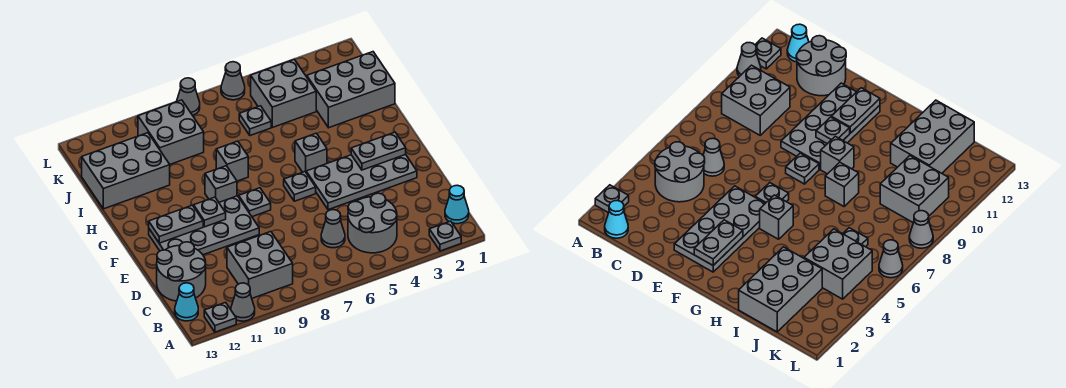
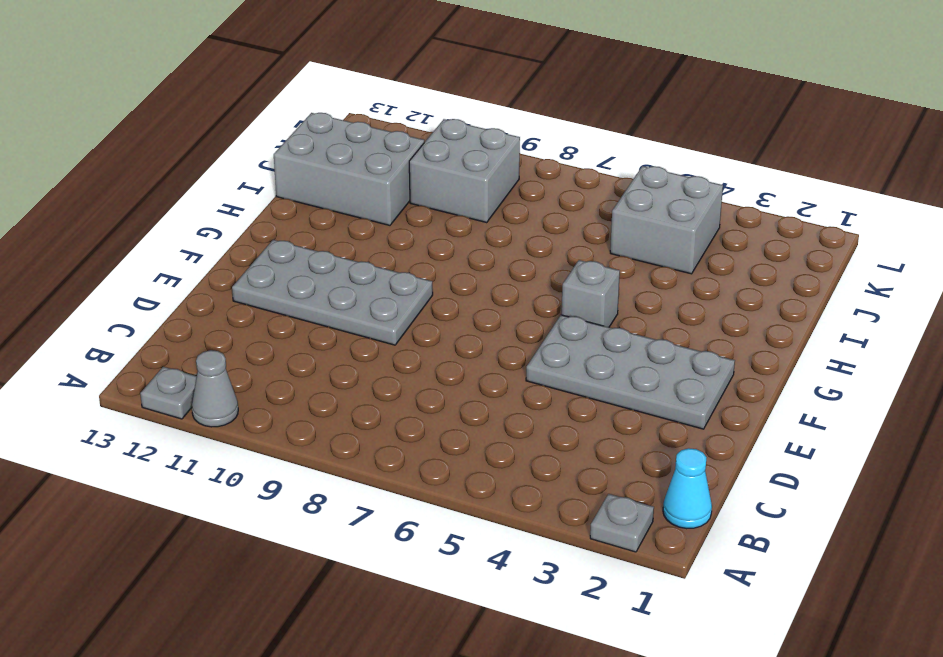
none -> grey round brick B4:C5 level 1
none -> grey brick B9:C10 level 1
none -> cyan cone B13 level 1

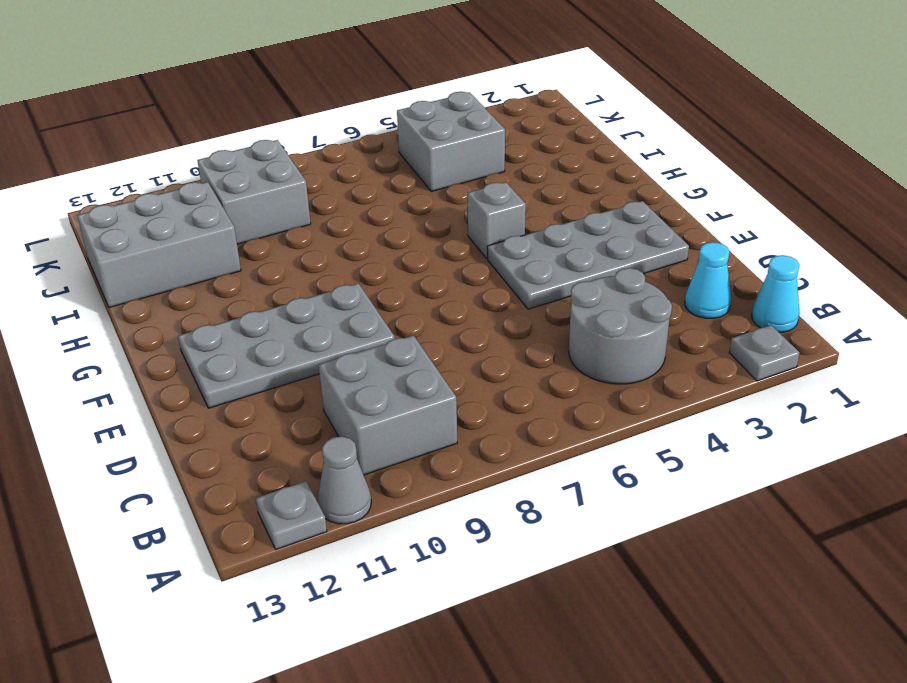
cyan cone C2 level 1 -> cyan cone B13 level 1
none -> grey cone C6 level 1
none -> grey round brick C12:D13 level 1
none -> grey plate F6 level 1

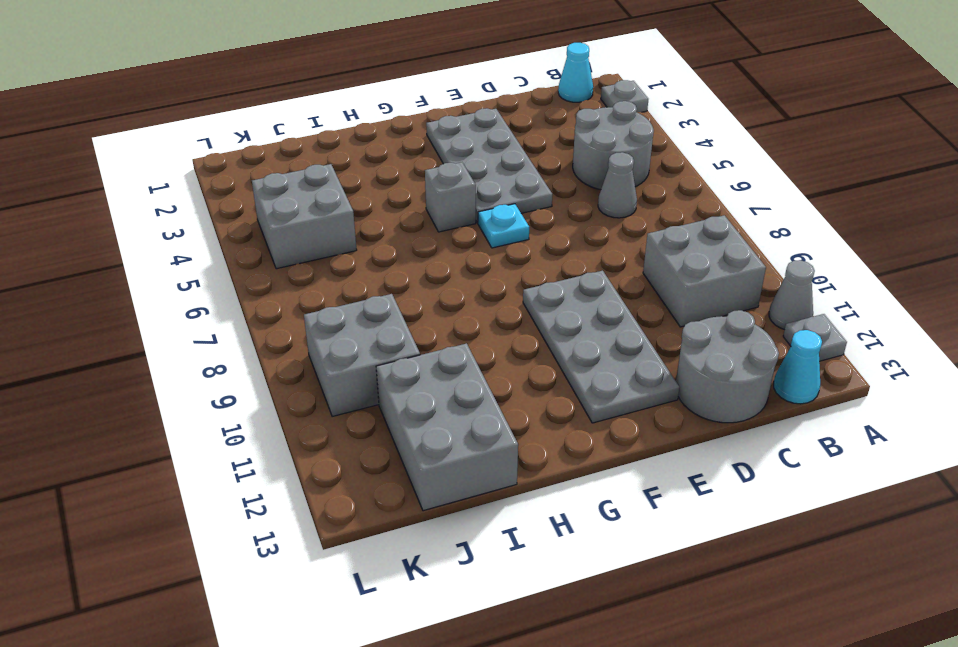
cyan plate F6 level 1 -> grey plate F6 level 1
none -> grey plate F8 level 1
none -> grey brick G9 level 1
none -> grey brick H8 level 1

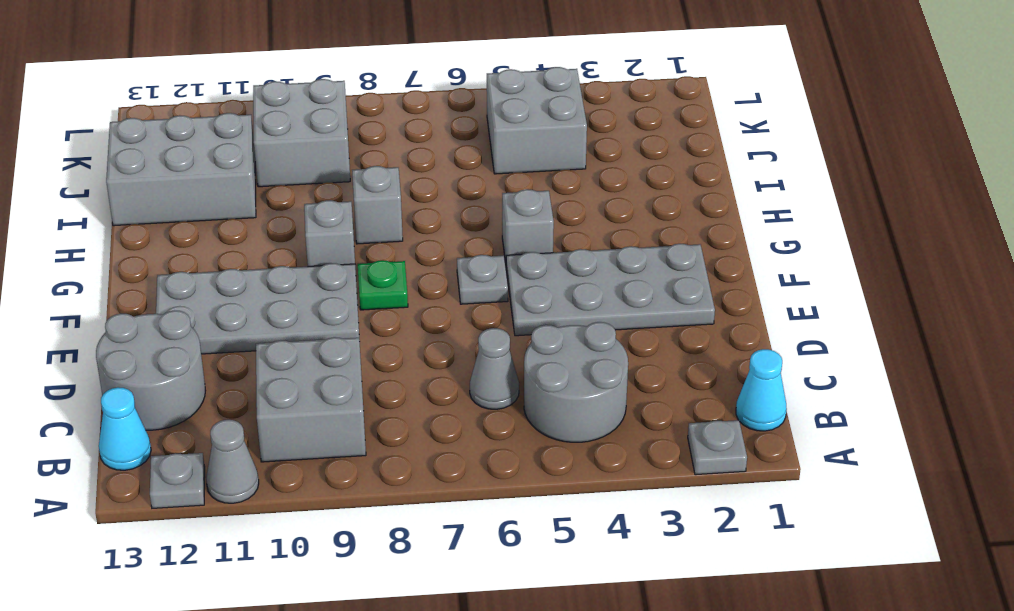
green plate F8 level 1 -> grey plate F8 level 1
none -> grey brick I1:J3 level 1
none -> grey plate J6 level 1
none -> grey cone L6 level 1

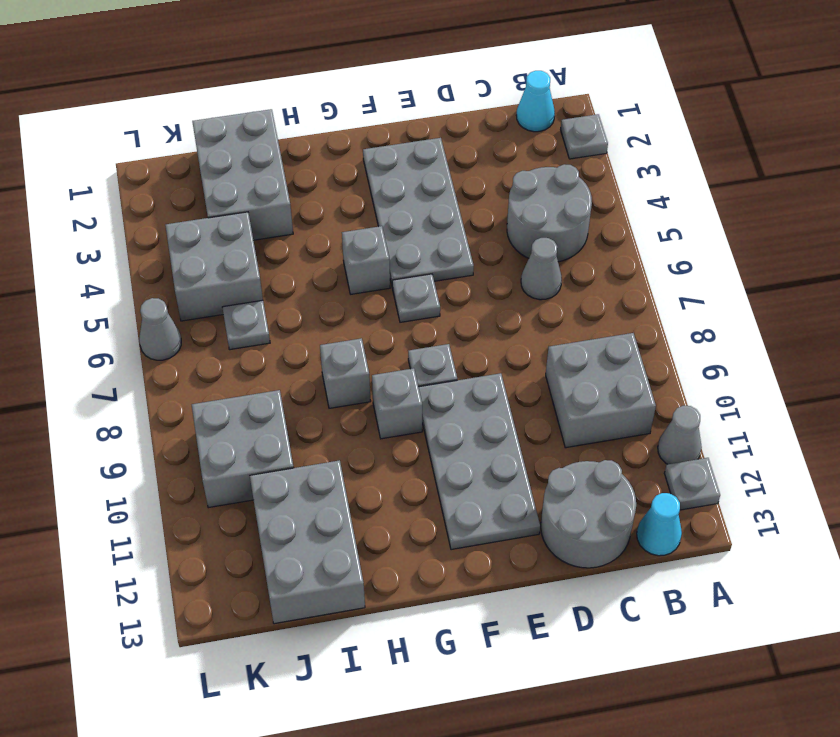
none -> grey cone L8 level 1
none -> grey plate F2:F3 level 2
none -> grey plate F10 level 2

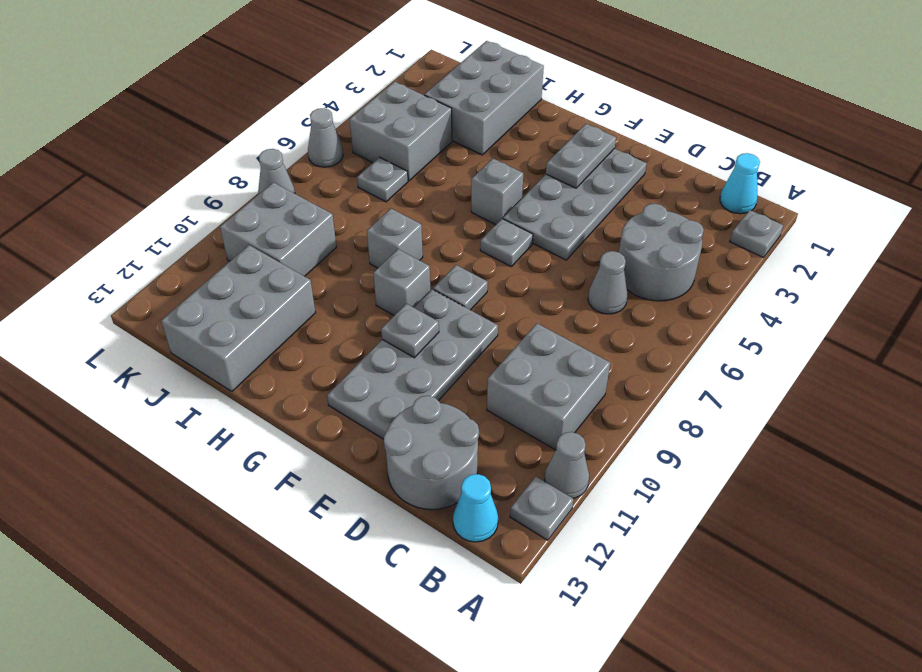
none -> grey plate F11:F12 level 2

